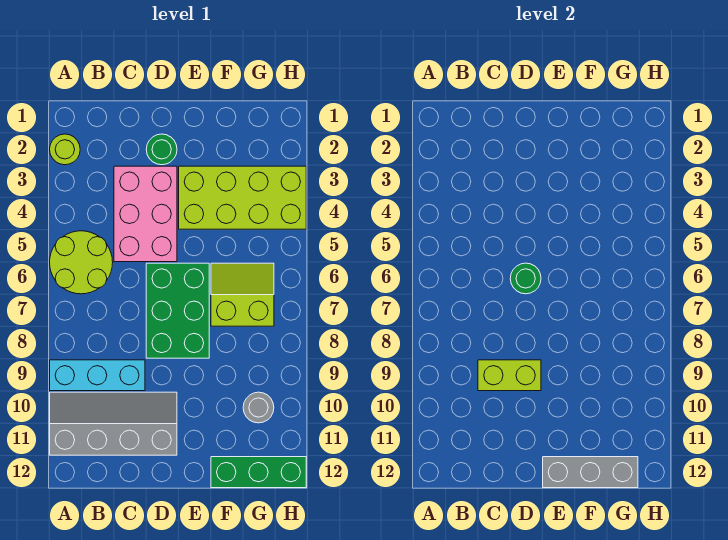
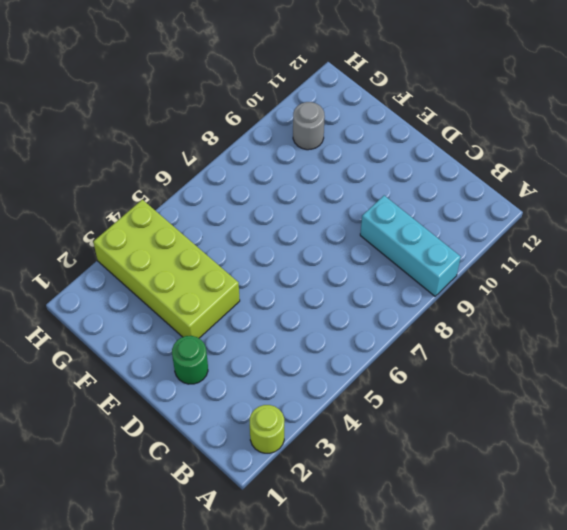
none -> lime round brick A5:B6 level 1
none -> grey slope A10:D11 level 1 top 11
none -> pink brick C3:D5 level 1

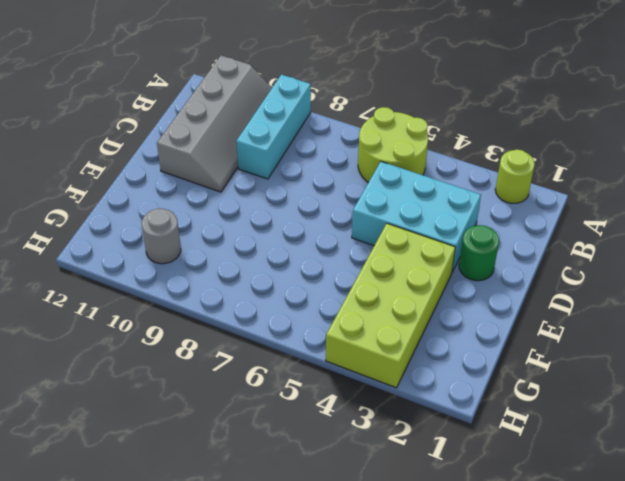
cyan brick C3:D5 level 1 -> pink brick C3:D5 level 1
none -> green brick D6:E8 level 1
none -> lime slope F6:G7 level 1 top 7
none -> green brick F12:H12 level 1

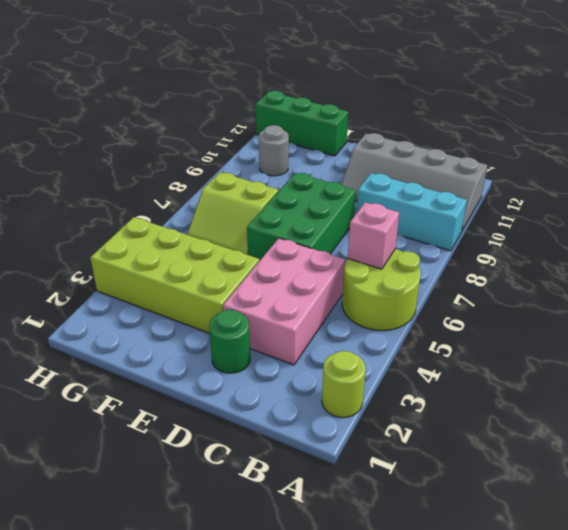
pink brick B6 level 2 -> none
none -> lime brick C9:D9 level 2
none -> green round brick D6 level 2
none -> grey brick E12:G12 level 2

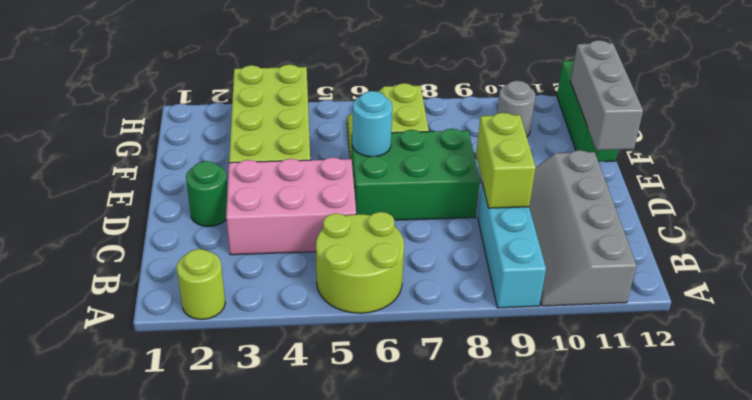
cyan round brick E6 level 2 -> none
none -> green round brick D6 level 2

